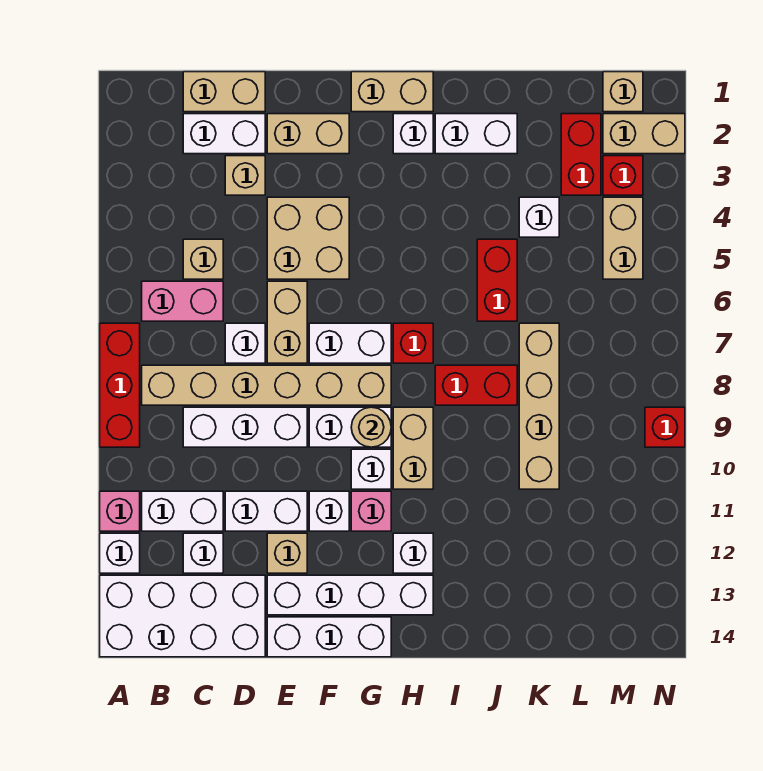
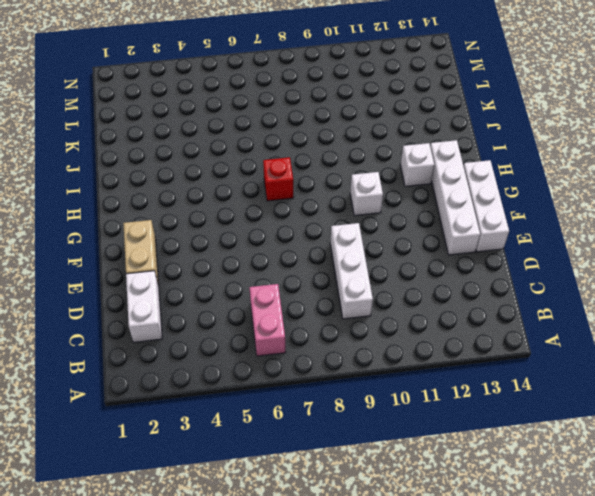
none -> red brick A7:A9 level 1
none -> pink brick A11 level 1
none -> white brick A12 level 1
none -> white brick A13:D14 level 1

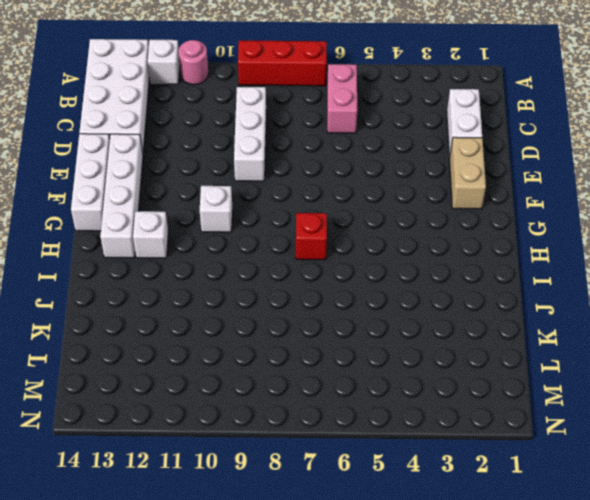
pink round brick A11 level 1 -> pink brick A11 level 1
none -> tan brick B8:G8 level 1
none -> white brick B11:C11 level 1
none -> tan brick C1:D1 level 1
none -> tan brick C5 level 1

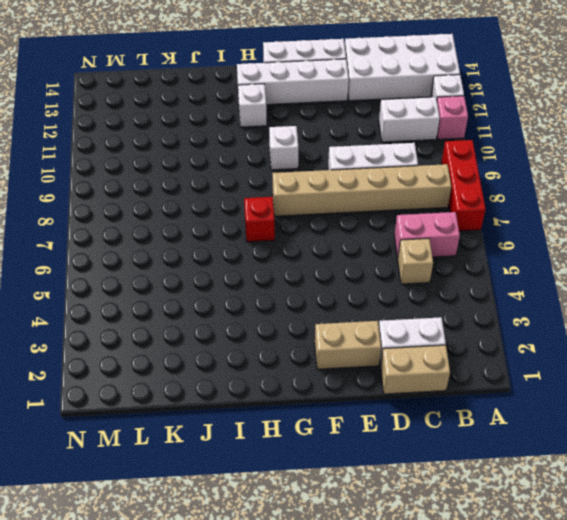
none -> white brick C12 level 1
none -> tan brick D3 level 1
none -> white brick D7 level 1
none -> white brick D11:E11 level 1

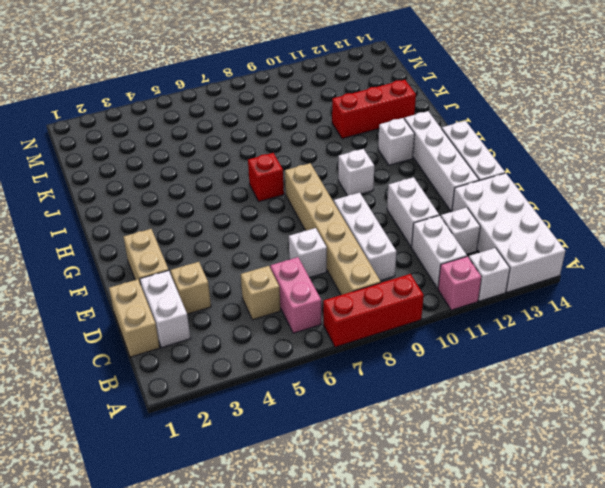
red brick J11:J13 level 1 -> none
none -> tan brick E4:F5 level 1
none -> tan brick E6:E7 level 1
none -> tan brick E12 level 1
none -> white brick F7:G7 level 1

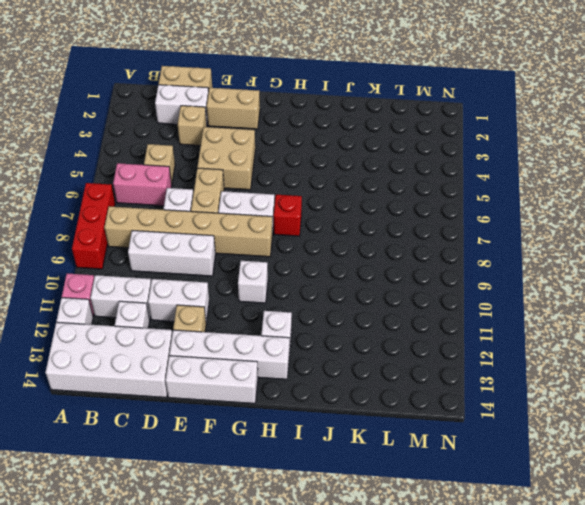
none -> white brick F9:G9 level 1
none -> white brick F11 level 1
none -> tan brick G1:H1 level 1
none -> pink brick G11 level 1

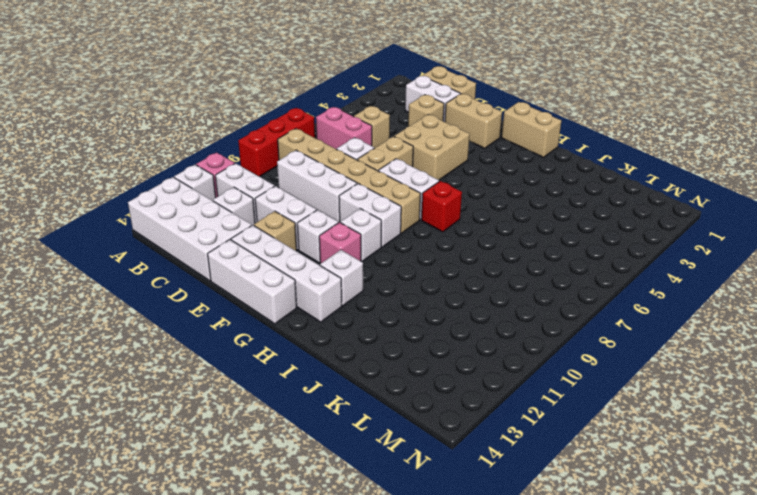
none -> white brick H2 level 1
none -> tan brick H9:H10 level 1
none -> white brick I2:J2 level 1
none -> red brick I8:J8 level 1

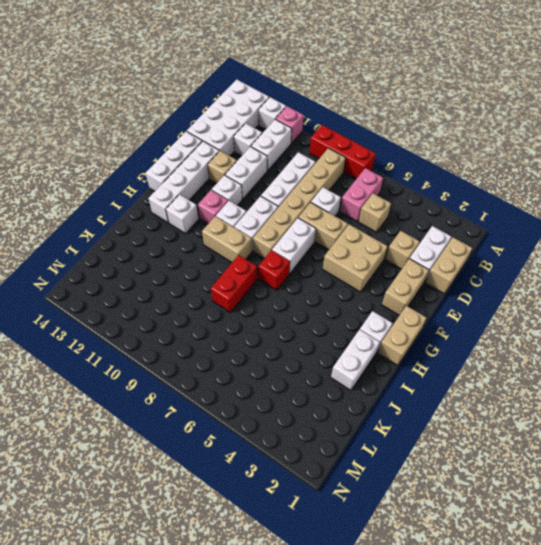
none -> red brick J5:J6 level 1
none -> white brick K4 level 1
none -> tan brick K7:K10 level 1
none -> red brick L2:L3 level 1

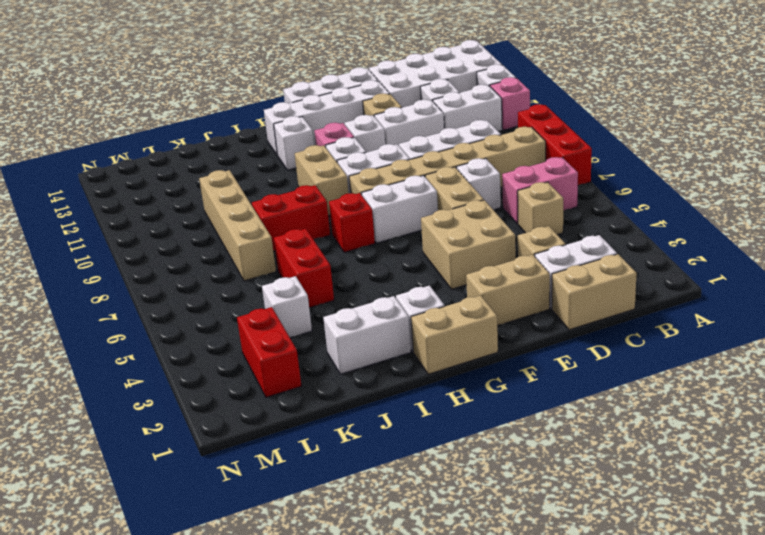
none -> tan brick M1 level 1
none -> tan brick M2:N2 level 1
none -> red brick M3 level 1
none -> tan brick M4:M5 level 1

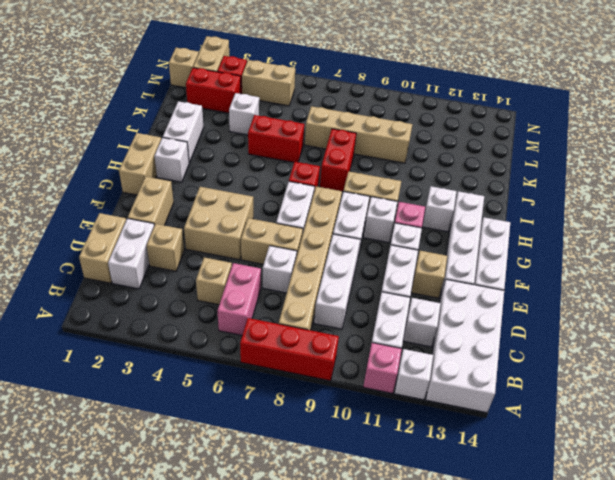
none -> red brick N9 level 1
none -> tan round brick G9 level 2

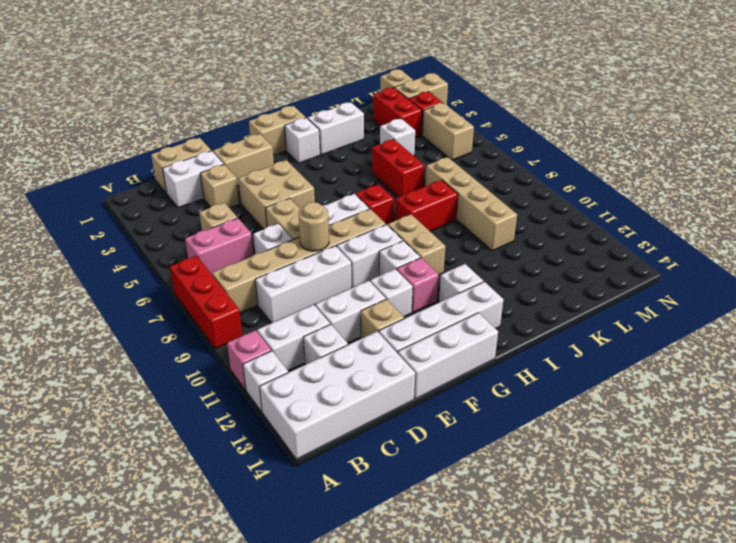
tan round brick E8 level 2 -> tan round brick G9 level 2
none -> red brick N9 level 1

